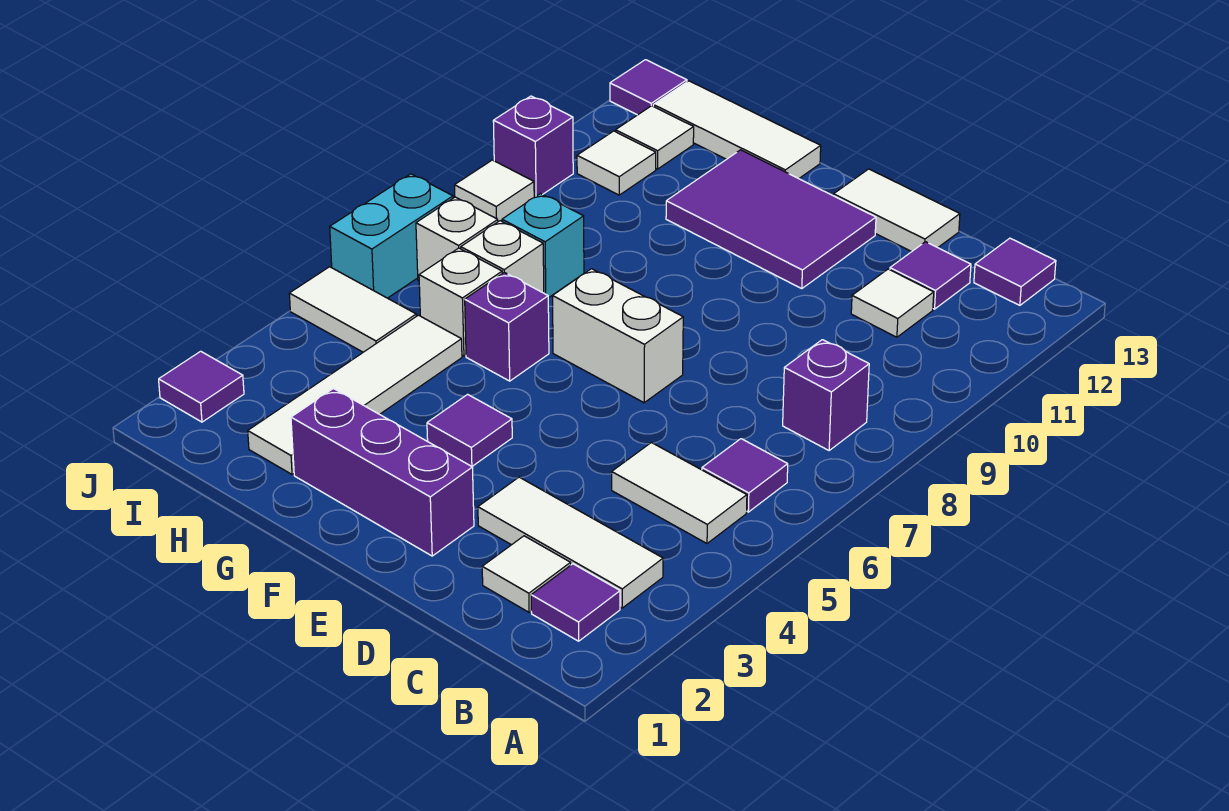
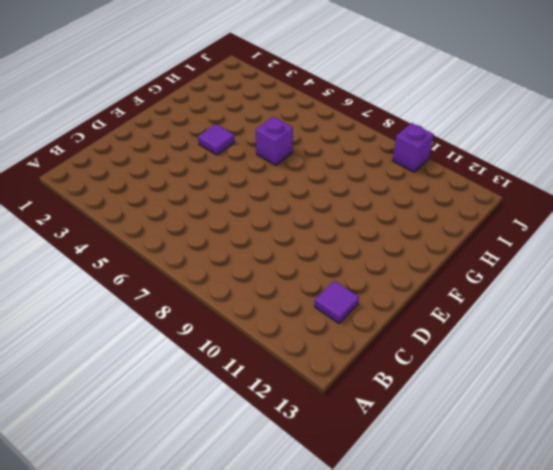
none -> purple tile B2 level 1
none -> white tile B3:D3 level 1
none -> white tile B5:C5 level 1

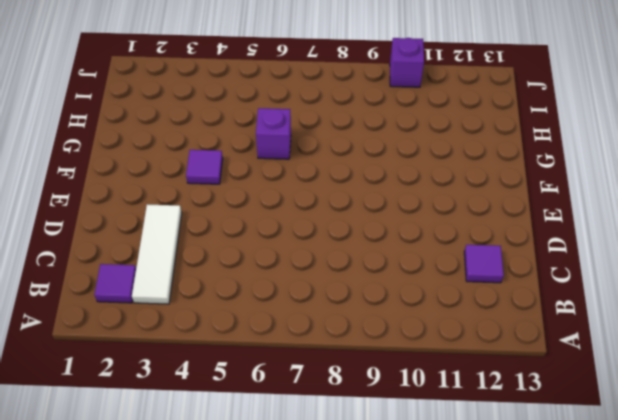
none -> white tile B5:C5 level 1
none -> purple tile B6 level 1
none -> purple brick B8 level 1

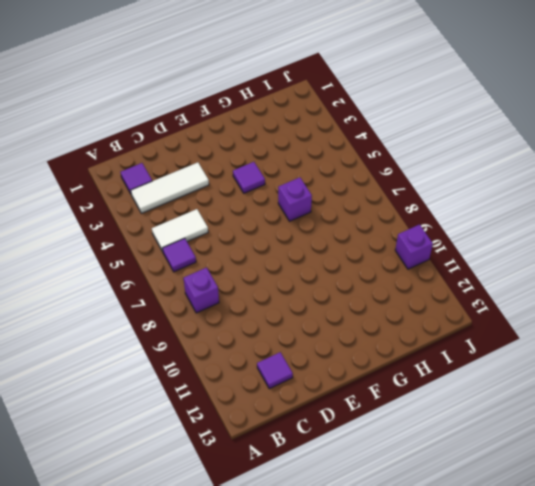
none -> purple tile B13 level 1
none -> white tile C2 level 1
none -> white tile C11 level 1

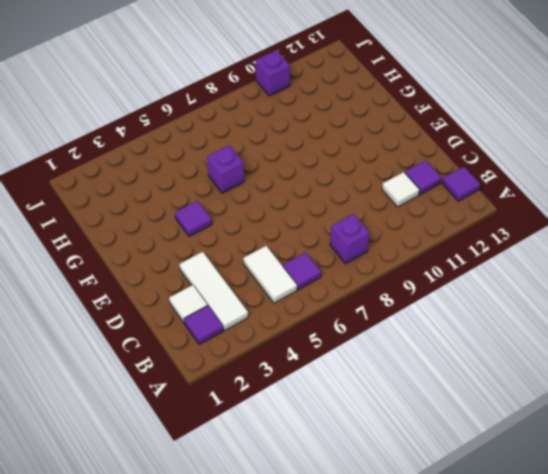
none -> white tile D13:E13 level 1
none -> purple brick E2:G2 level 1
none -> white brick E7:F7 level 1

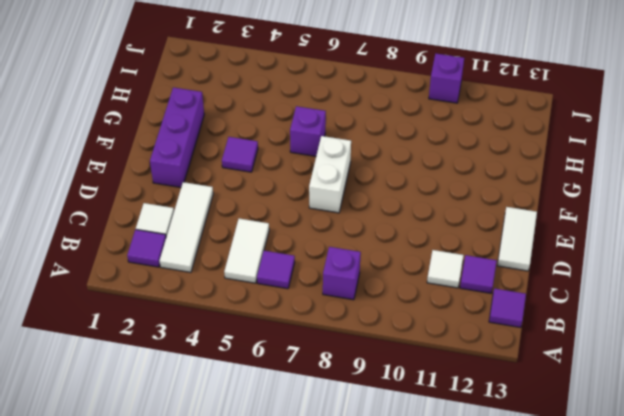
none -> purple tile E11:G12 level 1
none -> white tile G13:I13 level 1
none -> white tile H2:H5 level 1

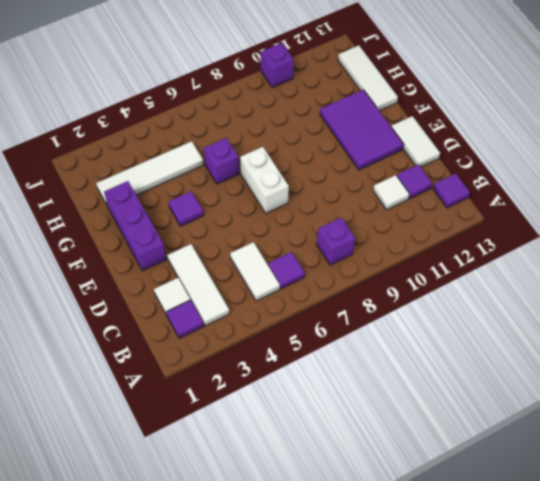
none -> white brick H6 level 1
none -> white brick H7 level 1
none -> cyan brick H8 level 1

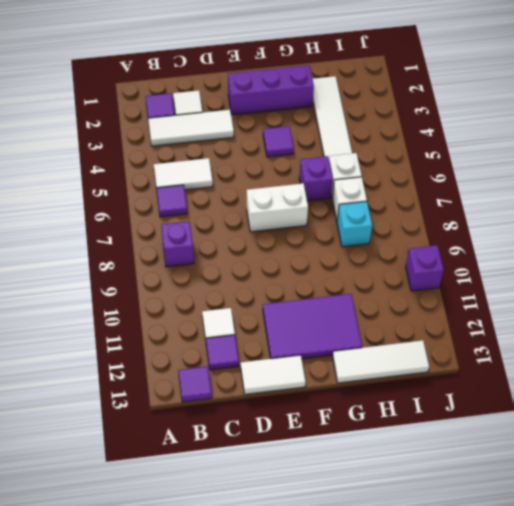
none -> white tile I5:J5 level 1
none -> white brick I7 level 1
none -> white tile I11 level 1

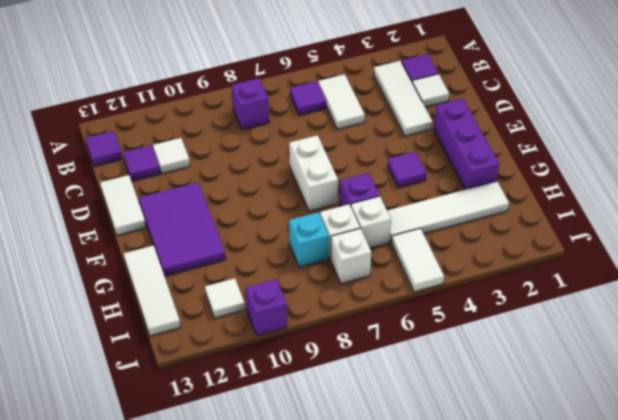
none -> white tile I12 level 1
none -> purple tile J2 level 1
none -> cyan brick J6:J7 level 1

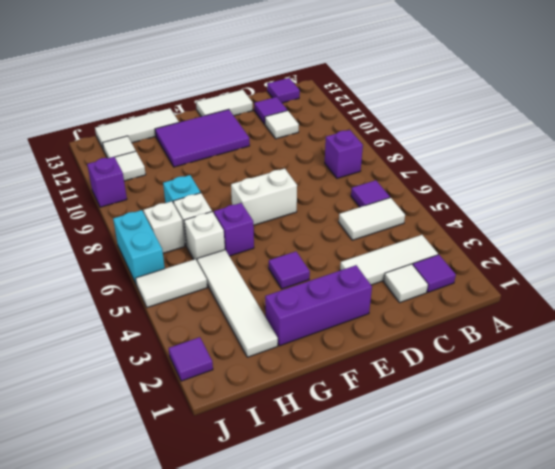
none -> white tile J9 level 1
none -> purple tile J13 level 1

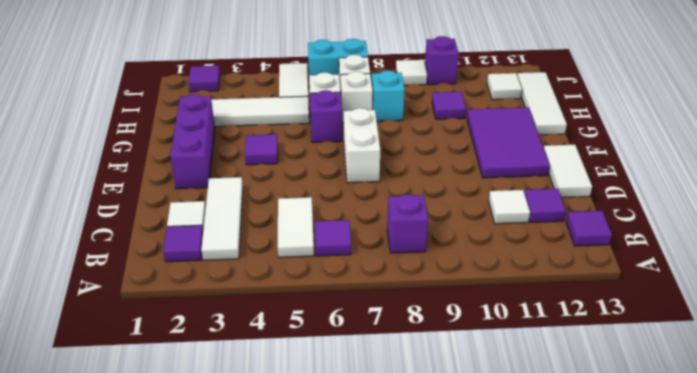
purple tile H10 level 1 -> purple tile J13 level 1
none -> white tile I11 level 1

